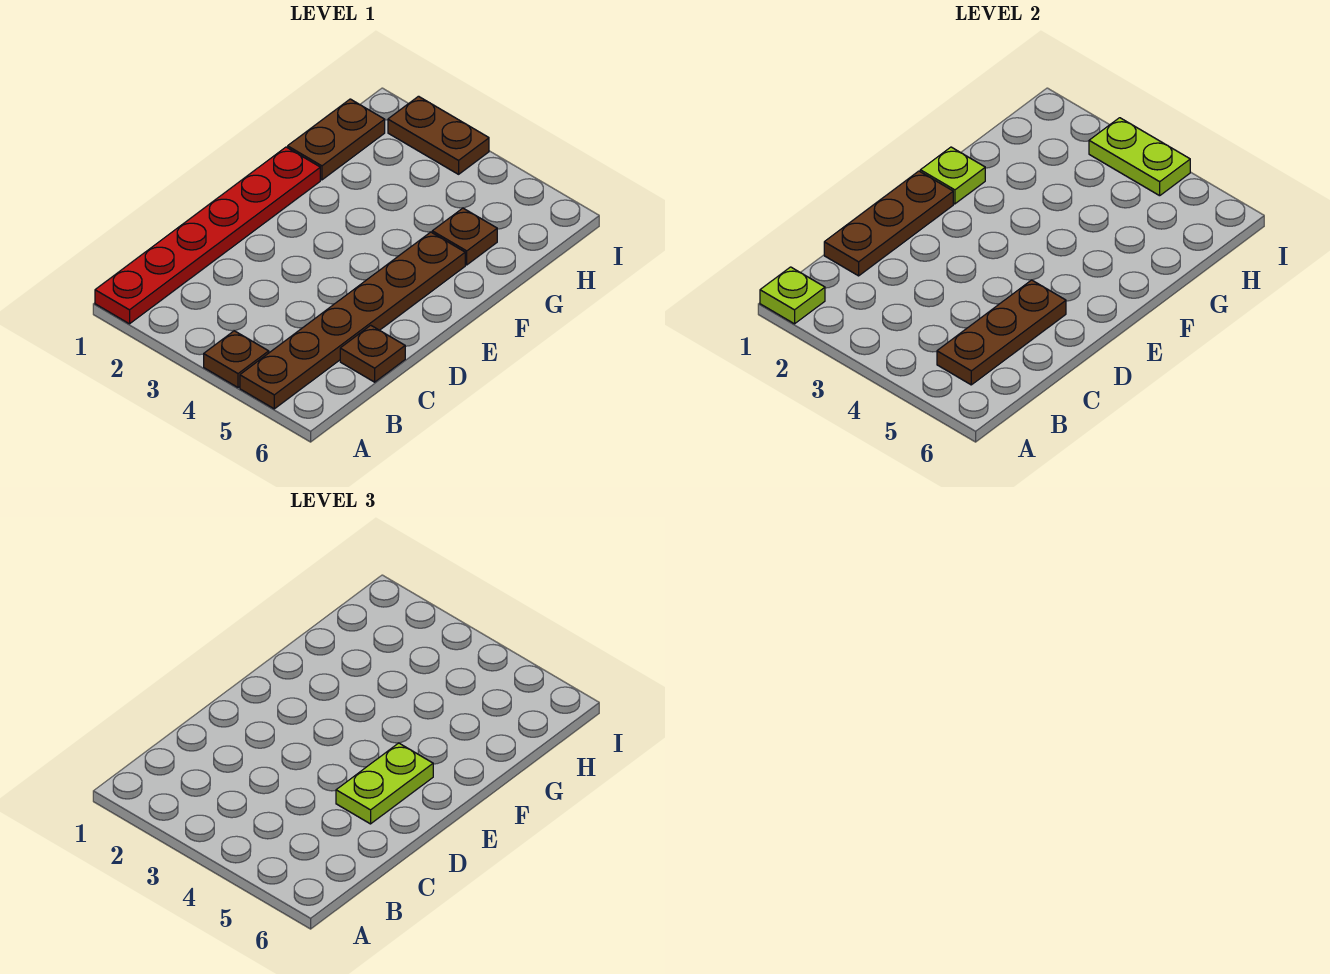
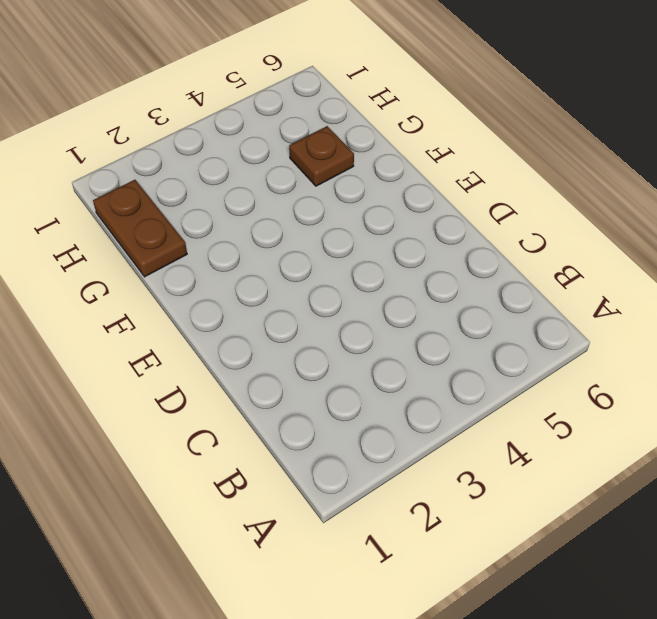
none -> red plate A1:F1 level 1
none -> brown plate A4 level 1
none -> brown plate A5:F5 level 1

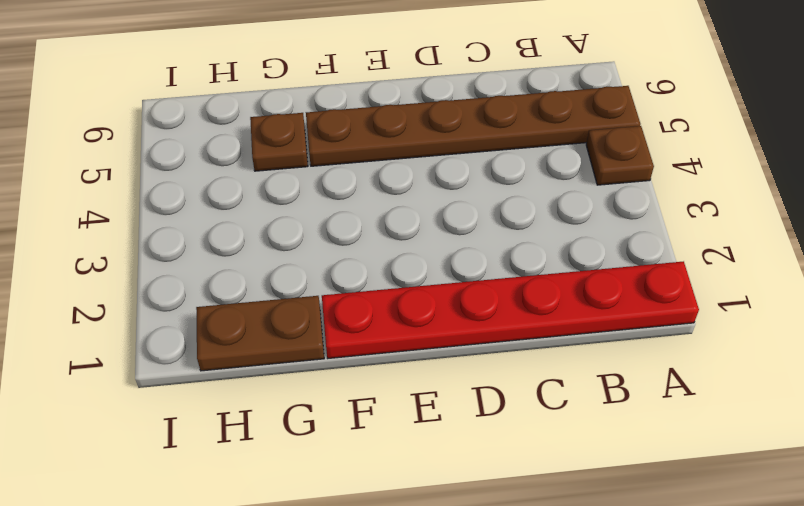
none -> brown plate C6 level 1
none -> brown plate I2:I3 level 1
none -> lime plate A1 level 2

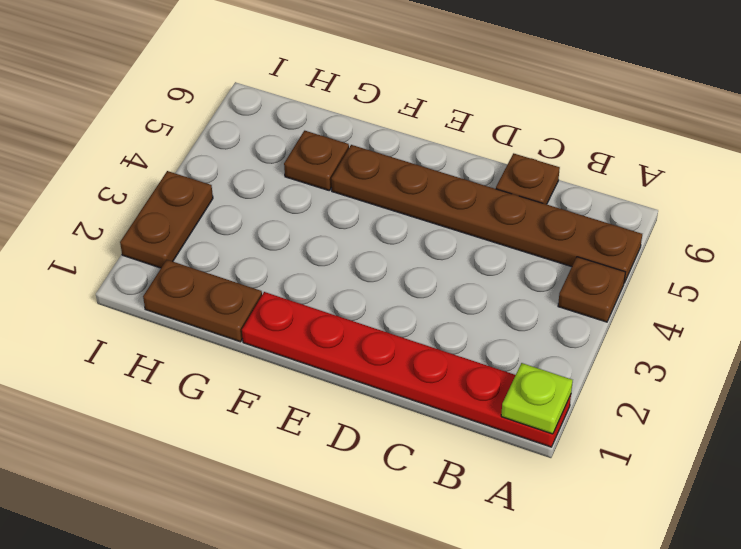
none -> brown plate B5:D5 level 2
none -> brown plate C1:E1 level 2
none -> lime plate F1 level 2

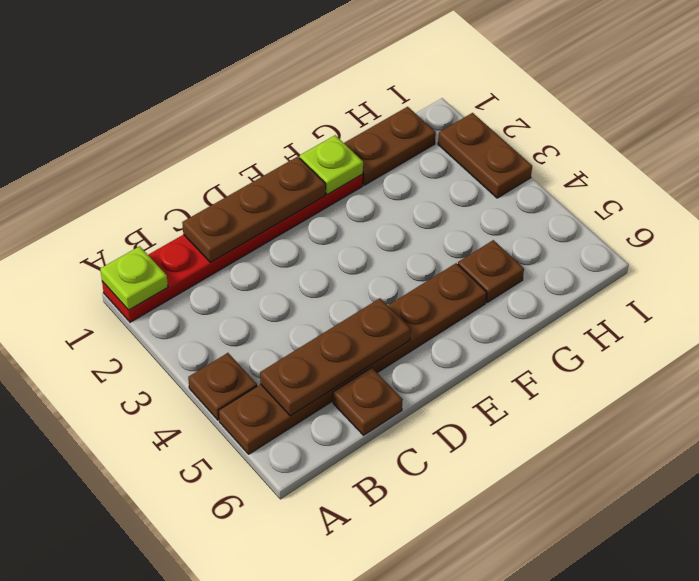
none -> lime plate I3:I4 level 2
none -> lime plate D5:E5 level 3

